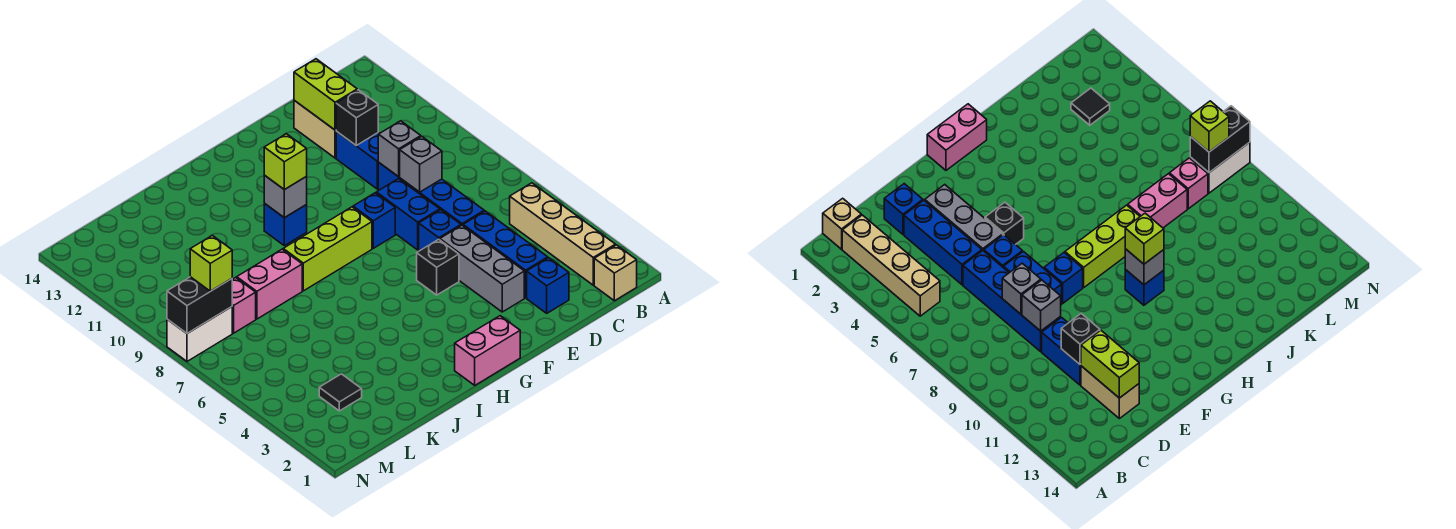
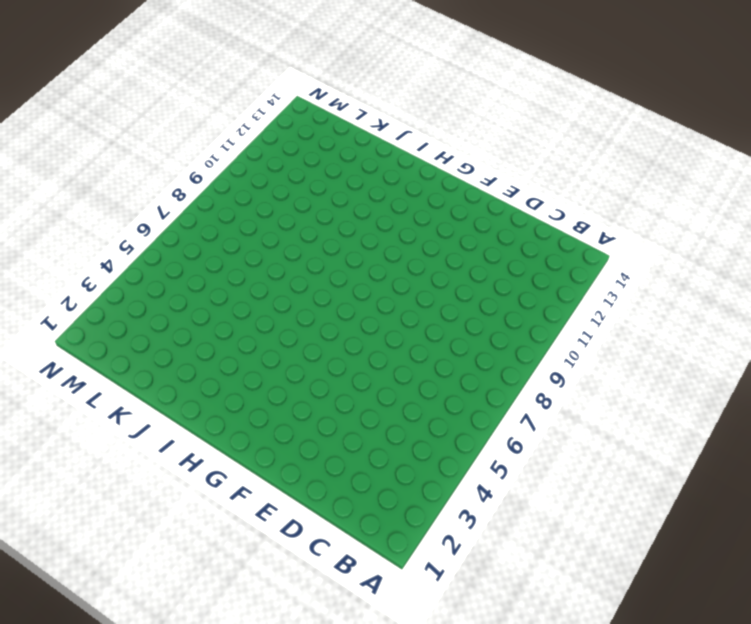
none -> tan brick B1 level 1
none -> tan brick B2:B5 level 1
none -> blue brick D2 level 1

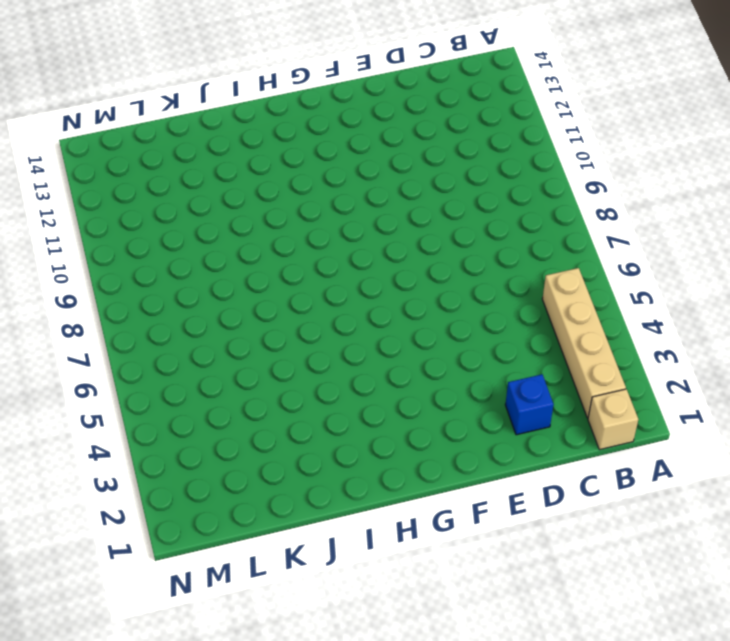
none -> blue brick D3:D5 level 1
none -> blue brick D6:D9 level 1
none -> blue brick D10:D11 level 1

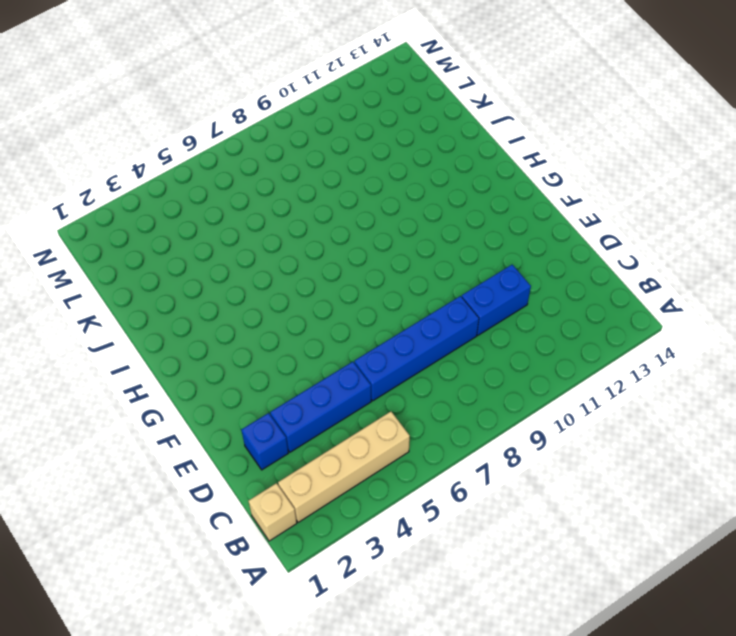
none -> tan brick D12:D13 level 1
none -> grey brick E3:E5 level 1
none -> blue brick E6 level 1

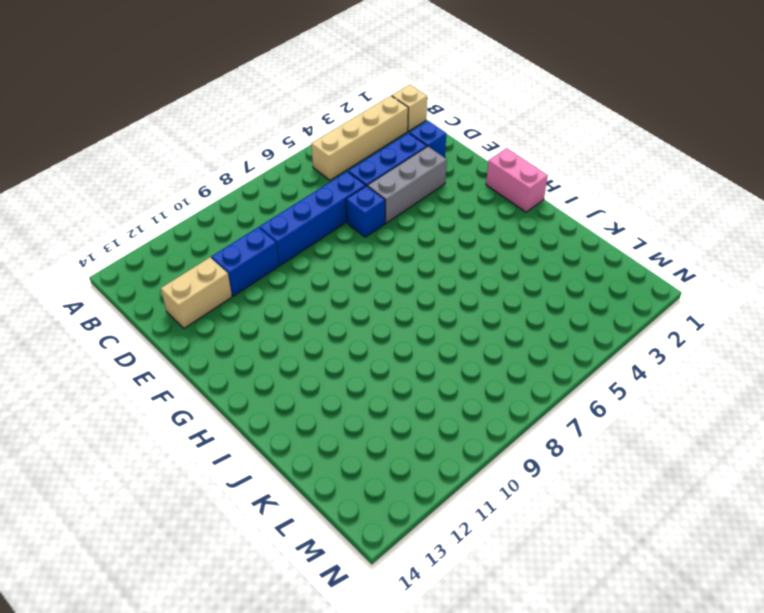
none -> blue brick E7:E8 level 1
none -> black brick F5 level 1
none -> blue brick F8 level 1

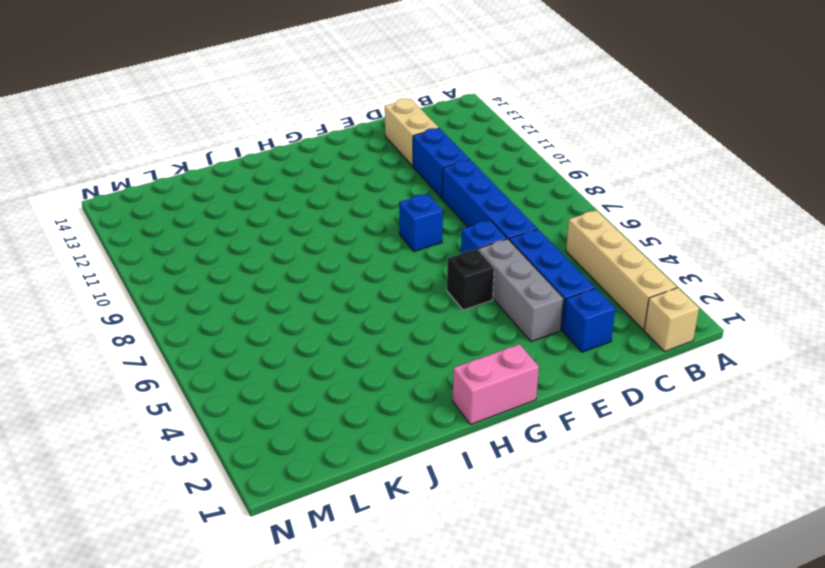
none -> blue brick E7:E8 level 1
none -> lime brick G8:I8 level 1
none -> blue brick H10 level 1

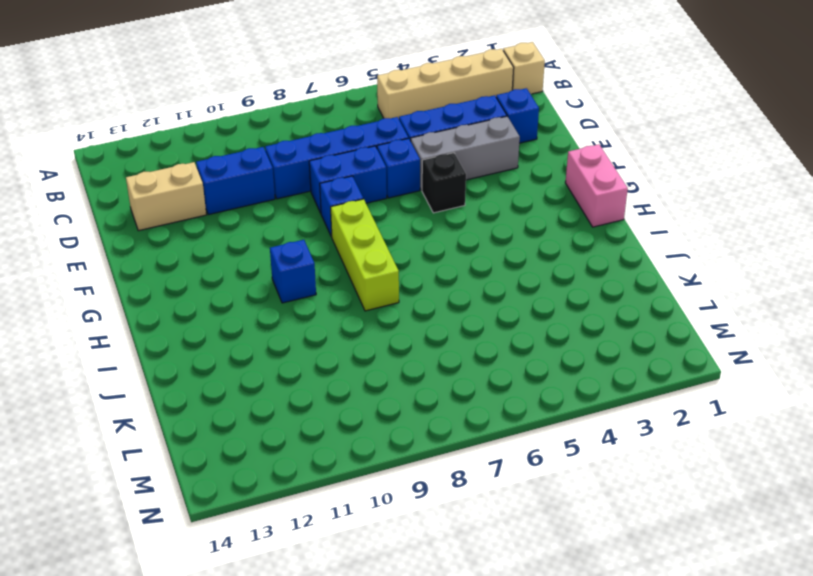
none -> pink brick J8:K8 level 1
none -> black tile L3 level 1
none -> pink brick L8 level 1

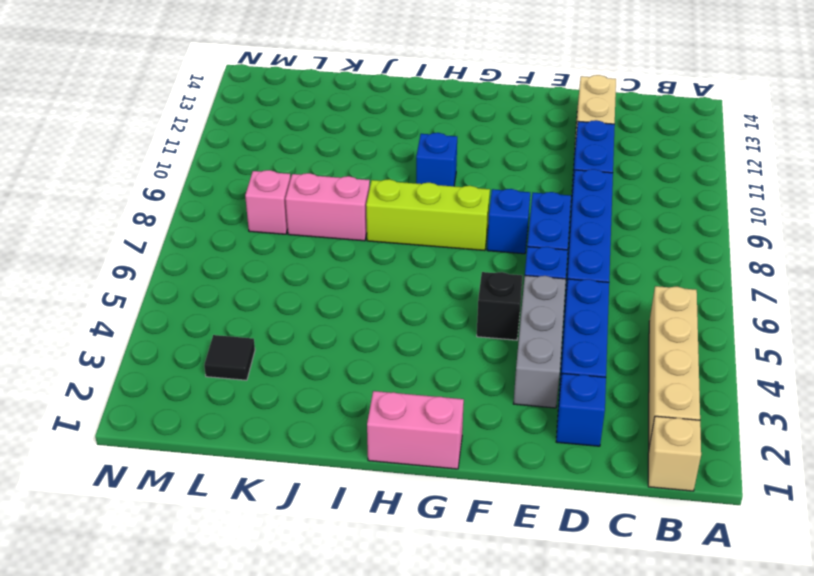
none -> white brick M8:N8 level 1
none -> grey brick D8 level 2
none -> grey brick D9 level 2

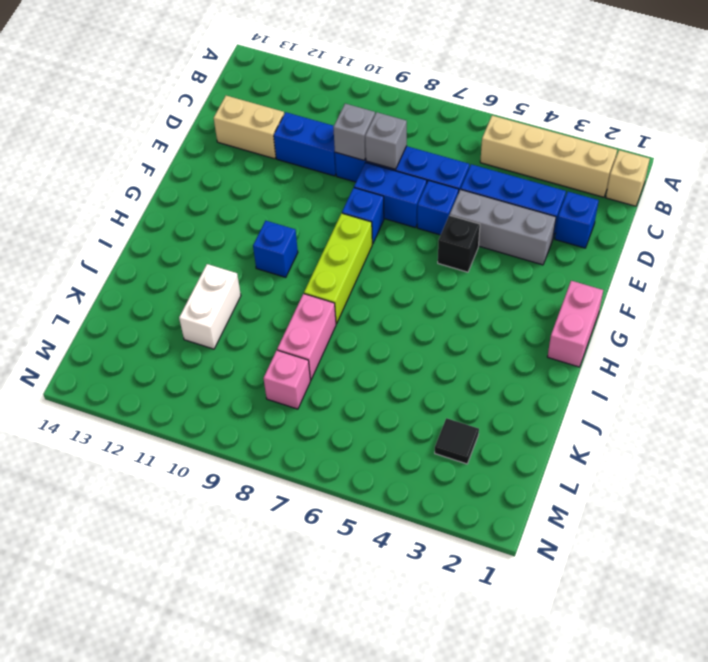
white brick J11:K11 level 1 -> white brick M8:N8 level 1
none -> black brick D11 level 2
none -> lime brick D12:D13 level 2
none -> grey brick H10 level 2

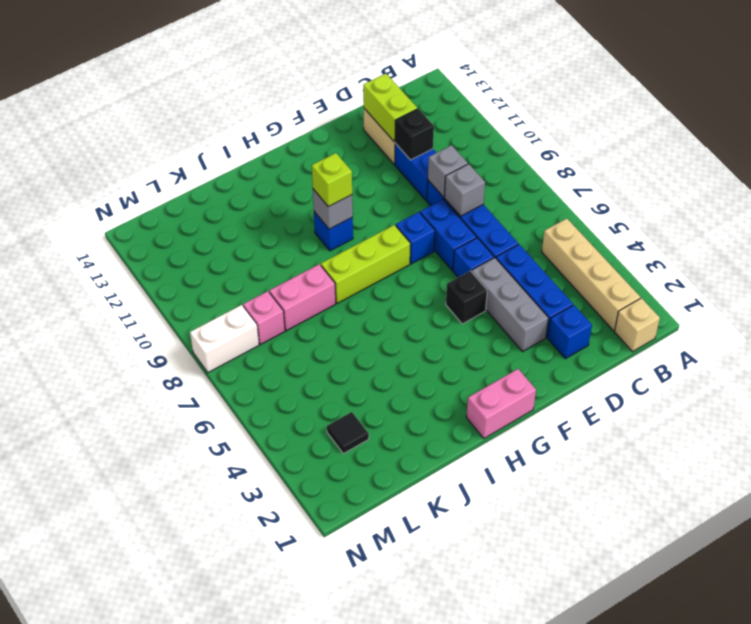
none -> black brick M8:N8 level 2
none -> lime brick M8 level 3

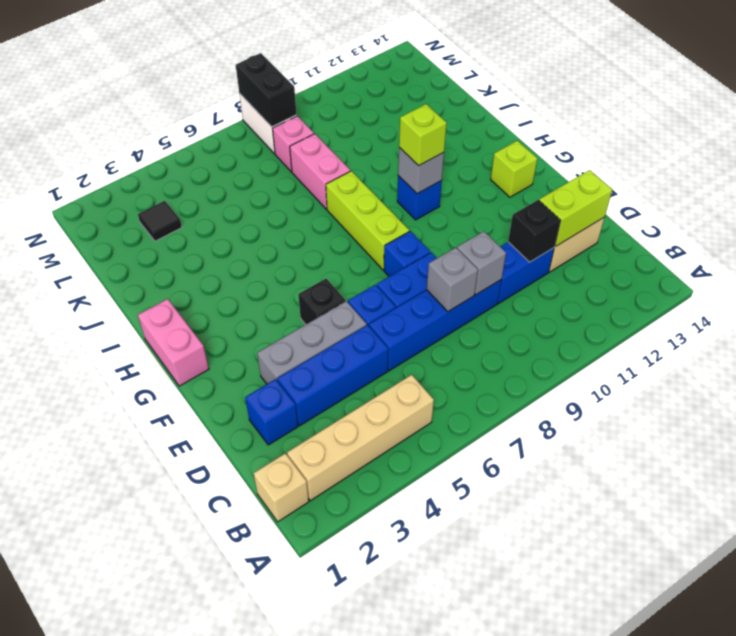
lime brick G13 level 1 -> lime brick M8 level 3

